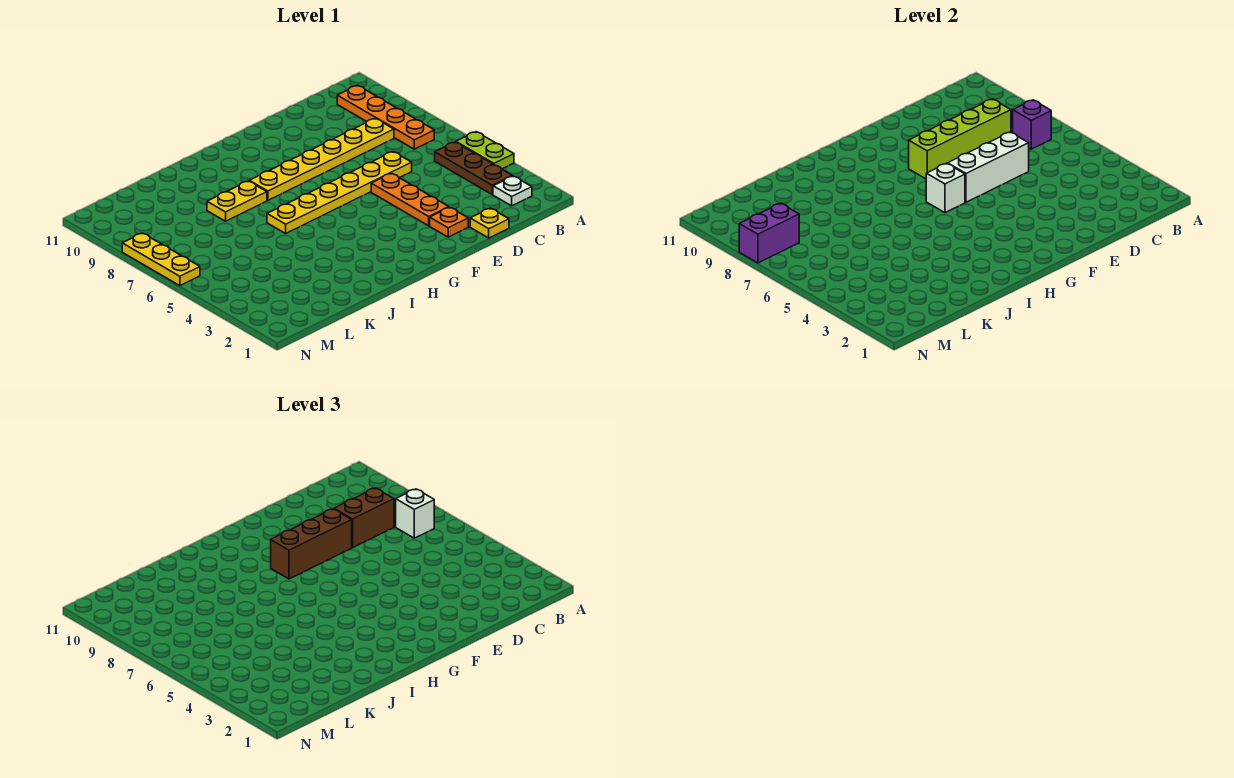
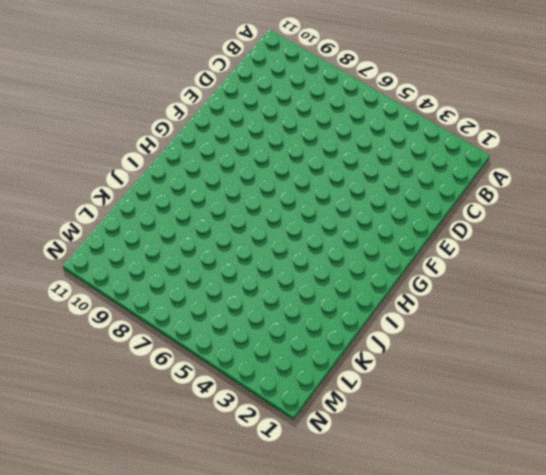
none -> lime plate A4:A5 level 1
none -> white plate B2 level 1
none -> brown plate B3:B5 level 1

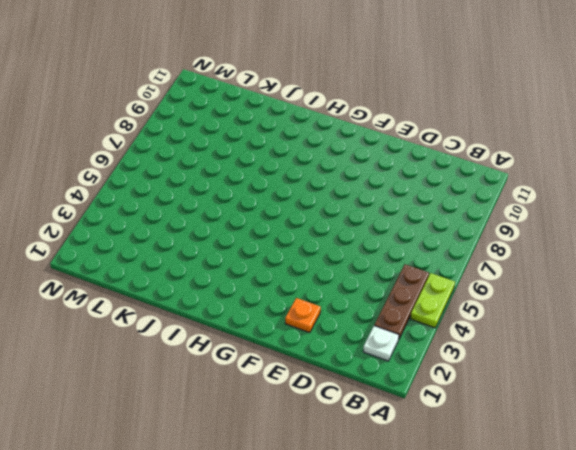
none -> orange plate B7:B10 level 1
none -> yellow plate C8:H8 level 1
none -> yellow plate D1 level 1

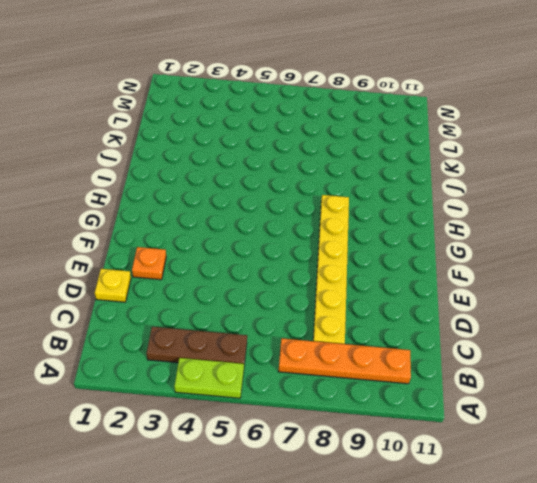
none -> white plate B2 level 1
none -> yellow plate D6:I6 level 1
none -> orange plate E3:E5 level 1

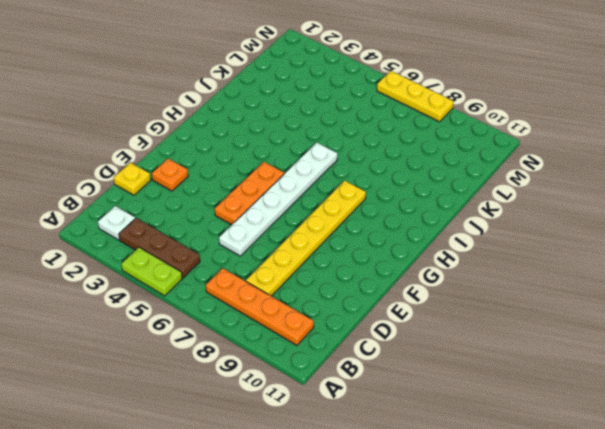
white plate D6:I6 level 1 -> yellow plate D6:I6 level 1
orange plate E5:G5 level 1 -> orange plate E3:E5 level 1
none -> yellow plate I8:J8 level 1
none -> purple brick B7 level 2
none -> lime brick C8:F8 level 2

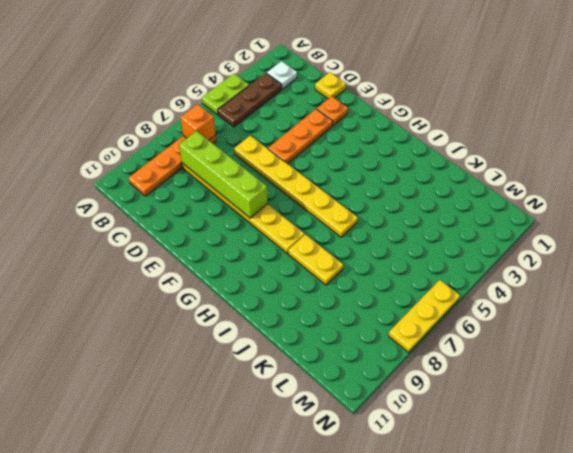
orange brick B7 level 2 -> purple brick B7 level 2
none -> white brick D6:F6 level 2
none -> white brick G6 level 2
none -> purple brick M8:N8 level 2

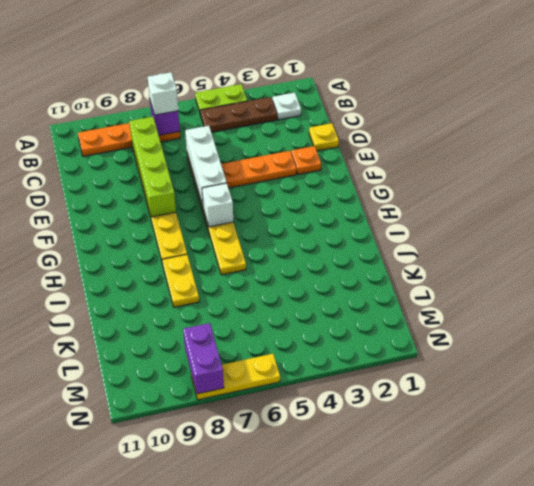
none -> brown brick C8:D8 level 3
none -> brown brick E8:G8 level 3

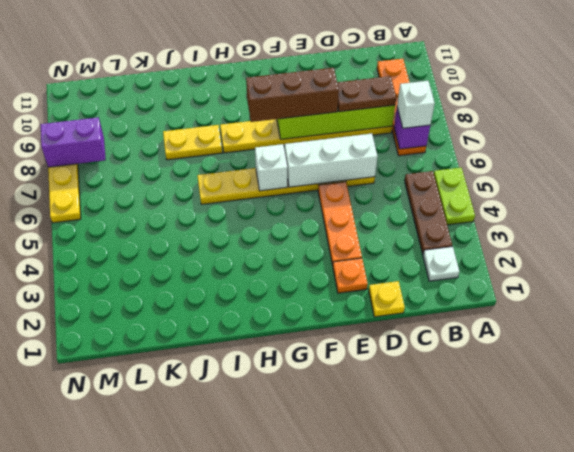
brown plate C8:D8 level 3 -> brown brick C8:D8 level 3

